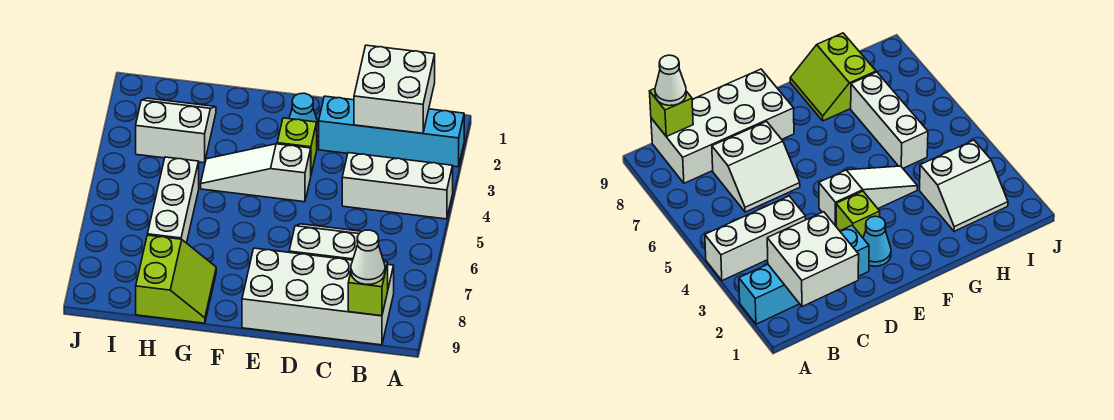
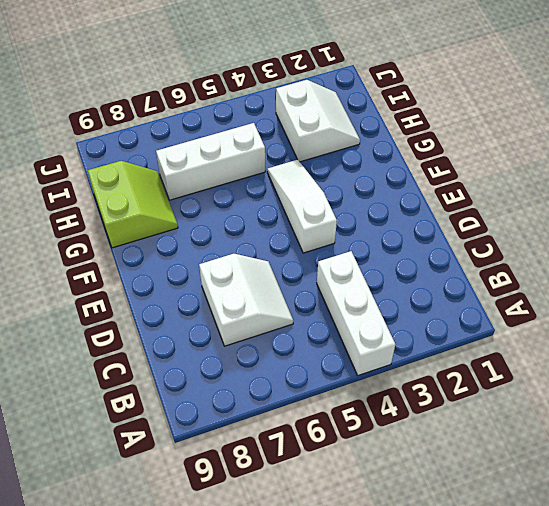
lime slope G8:H9 level 1 top 9 -> lime slope G8:H9 level 1 top H
none -> cyan brick A2:D2 level 1
none -> white brick B8:E9 level 1
none -> cyan cone E2 level 1

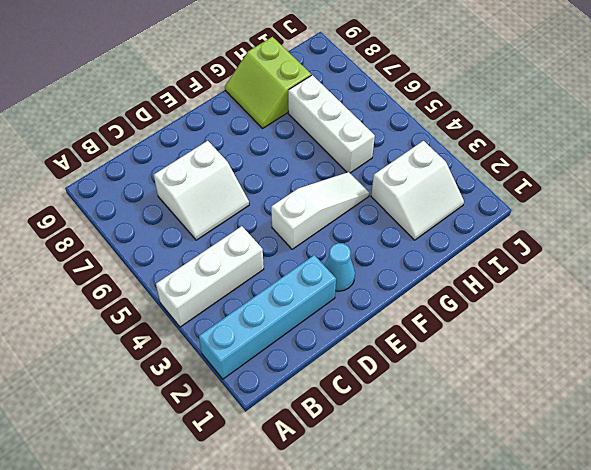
none -> white brick B8:E9 level 1
none -> lime brick E3 level 1
none -> white brick B1:C2 level 2

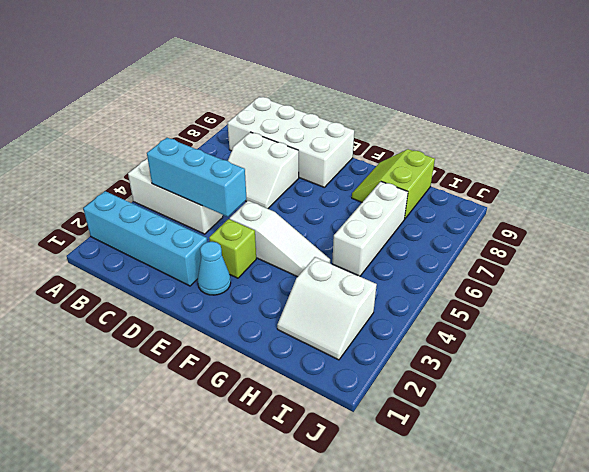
cyan brick B4:D4 level 2 -> none
none -> white brick B1:C2 level 2
none -> lime brick B9 level 2
none -> white cone B9 level 3

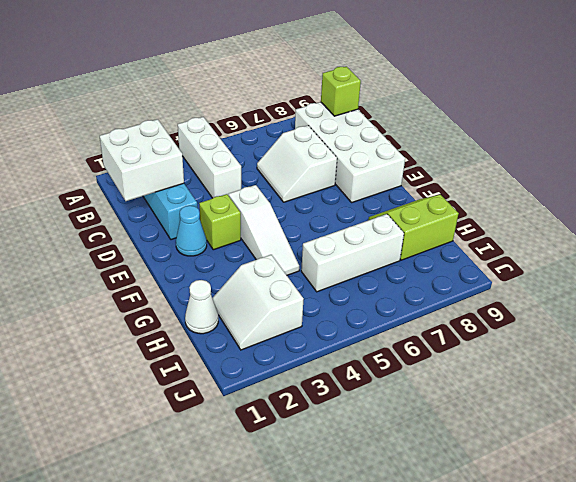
white cone H1 level 1 -> white cone B9 level 3

